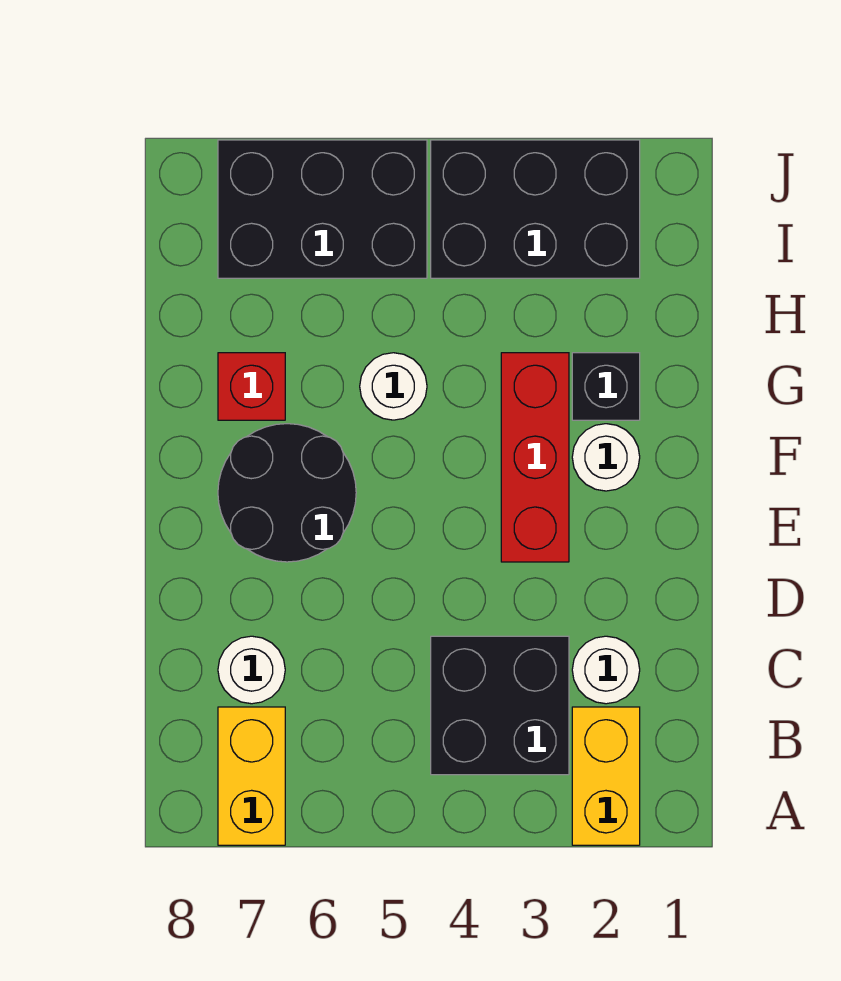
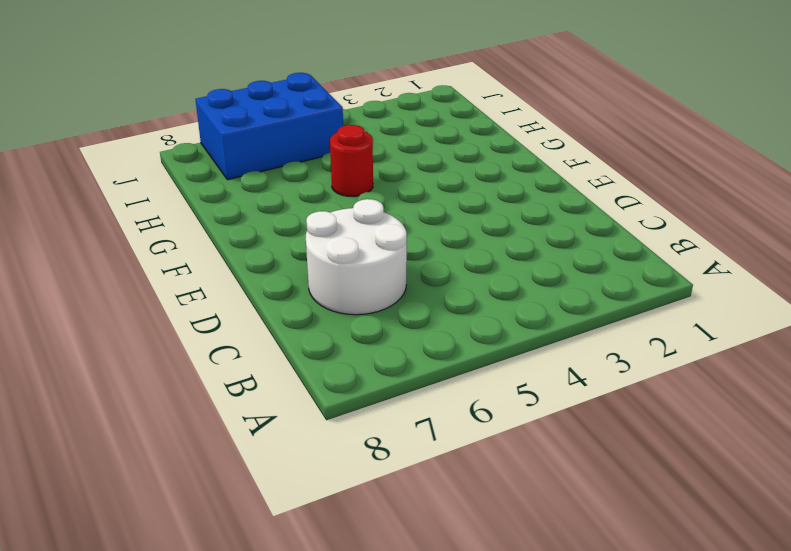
white round brick C6:D7 level 1 -> white round brick C7 level 1
red round brick G5 level 1 -> white round brick G5 level 1
blue brick I5:J7 level 1 -> black brick I5:J7 level 1
none -> yellow brick A2:B2 level 1
none -> yellow brick A7:B7 level 1
none -> black brick B3:C4 level 1

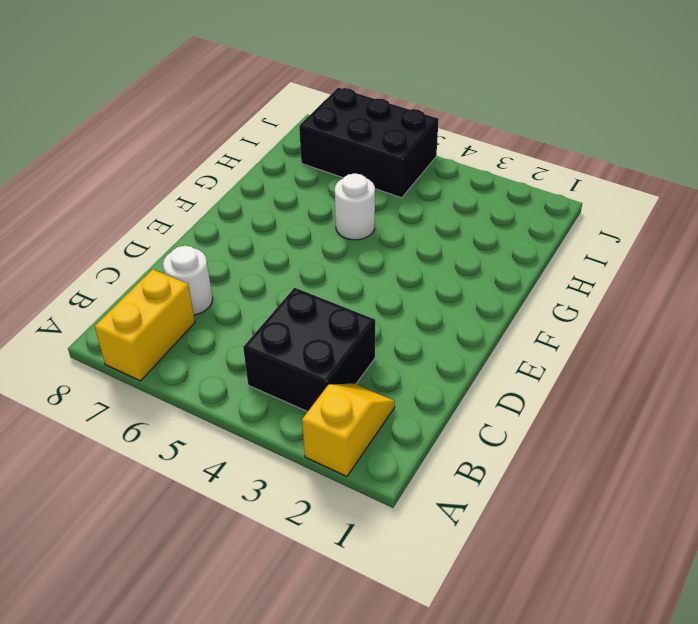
yellow slope A2:B2 level 1 top A -> yellow brick A2:B2 level 1
none -> white round brick C2 level 1
none -> red brick E3:G3 level 1
none -> black round brick E6:F7 level 1

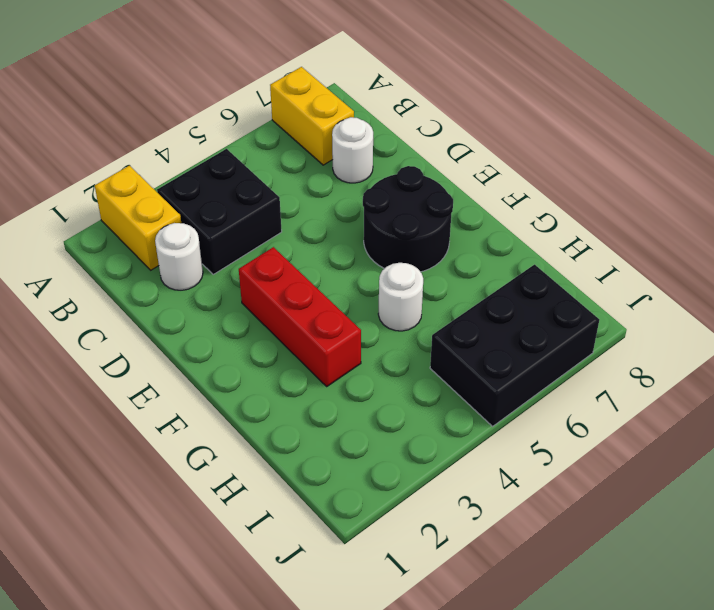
none -> white round brick F2 level 1
none -> black brick G2 level 1
none -> red brick G7 level 1

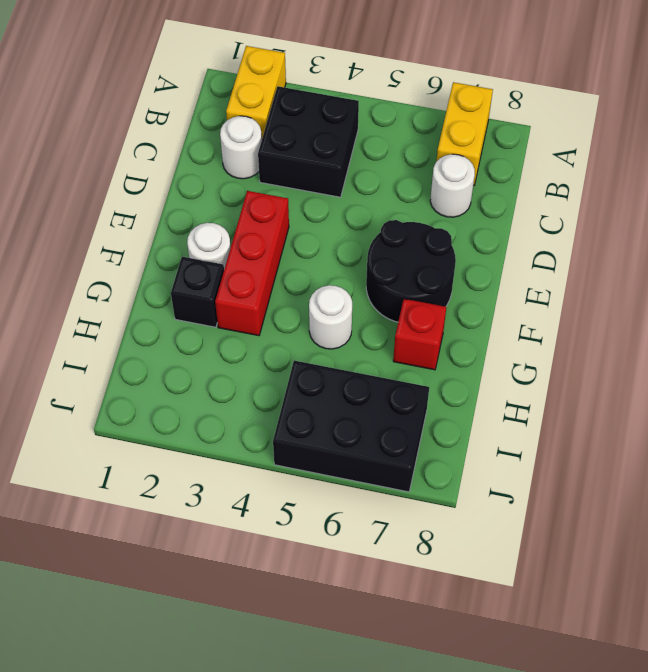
none -> black brick I2:J4 level 1

